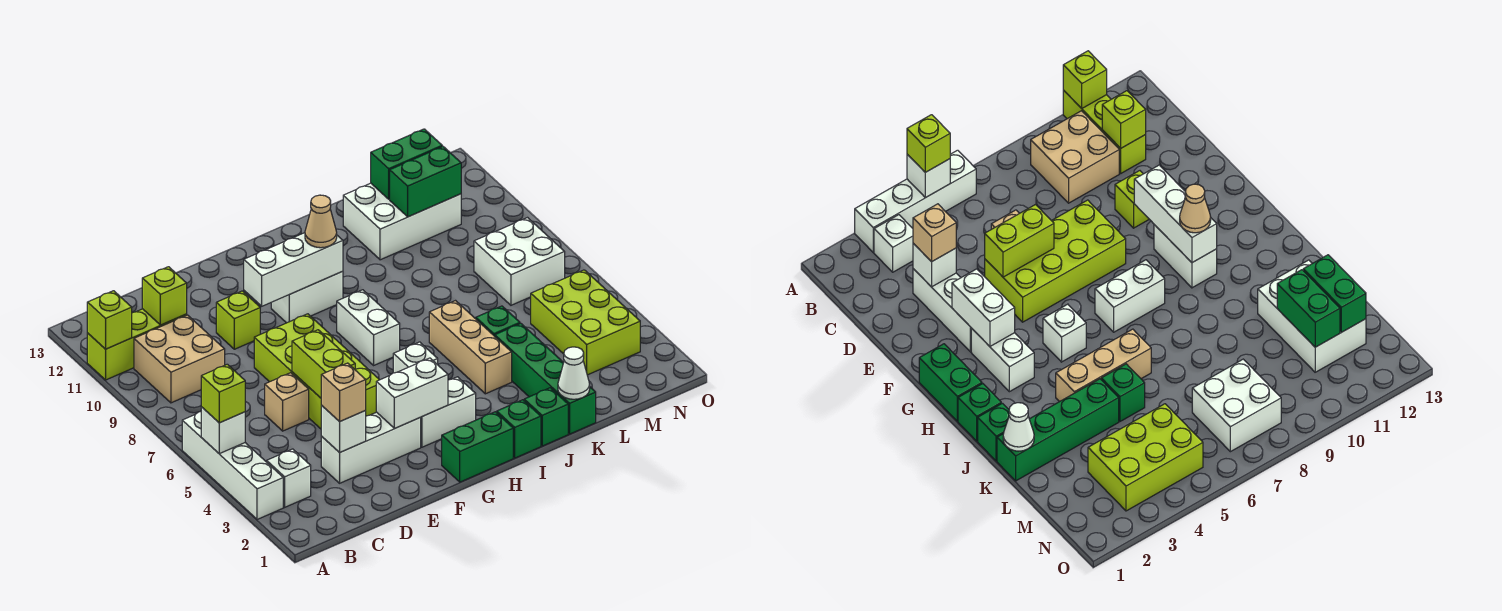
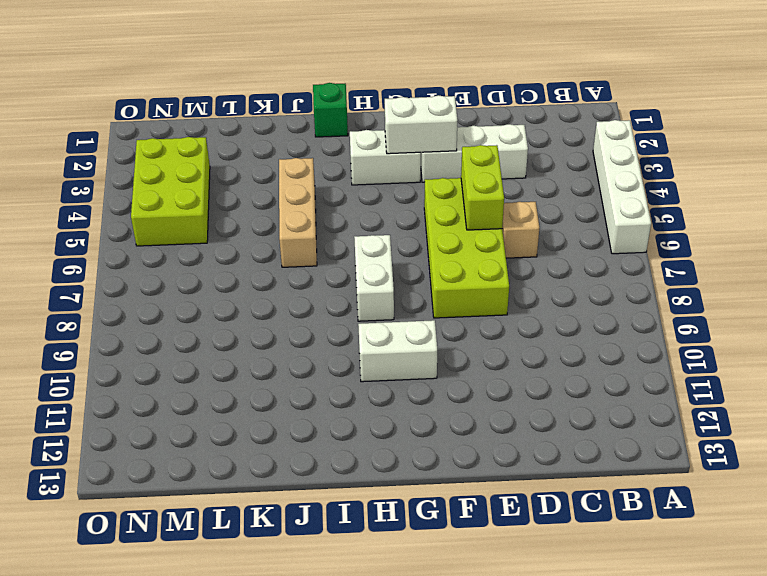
none -> lime brick A11:C11 level 1
none -> white brick B3 level 1
none -> tan brick B9:C10 level 1
none -> lime brick E10 level 1

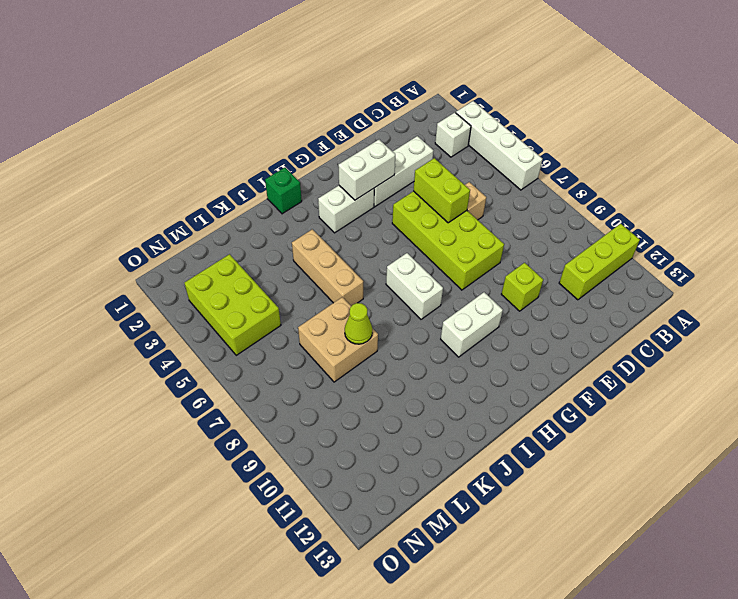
tan brick K7:L8 level 1 -> tan brick B9:C10 level 1
lime cone K8 level 2 -> none
none -> green brick G1:H1 level 1
none -> white brick H5 level 1
none -> green brick J1 level 1
none -> green brick K1:K4 level 1

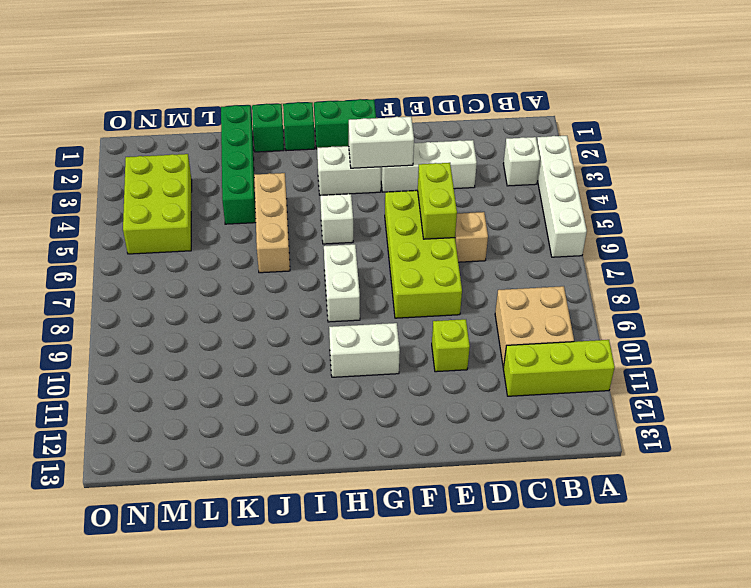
none -> green brick K5 level 1
none -> white brick K11:M12 level 1
none -> white brick M7:N8 level 1
none -> white brick A5 level 2

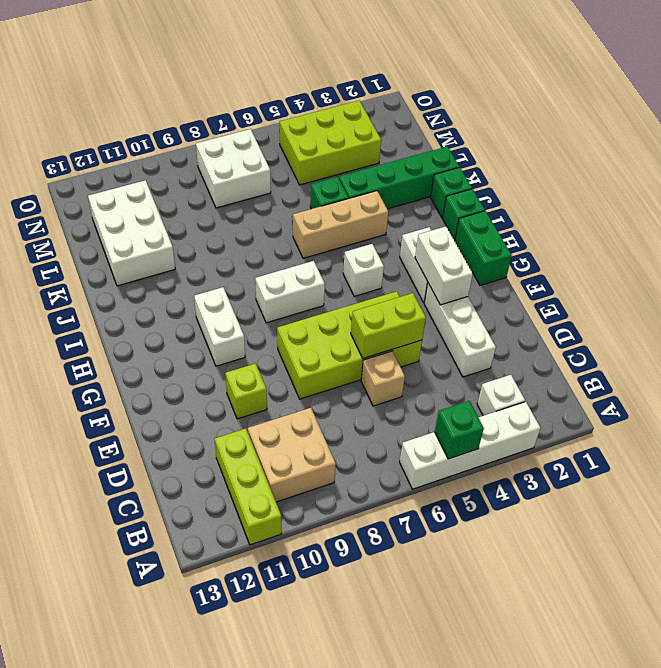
green brick A5 level 2 -> white brick A5 level 2
none -> lime brick A11 level 2
none -> lime brick C11 level 2
none -> white brick D3 level 2
none -> white brick F10:H10 level 2

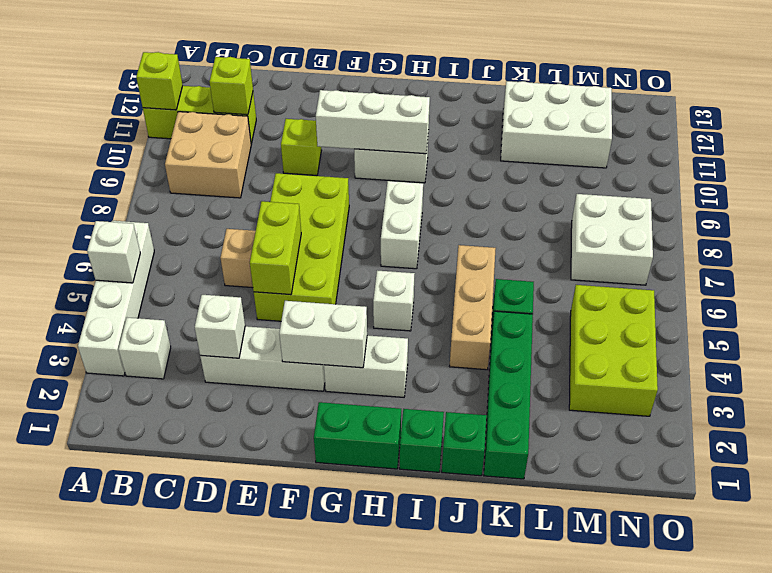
none -> white cone K1 level 2
none -> green brick L11:M11 level 2
none -> green brick L12:M12 level 2
none -> lime brick A5 level 3

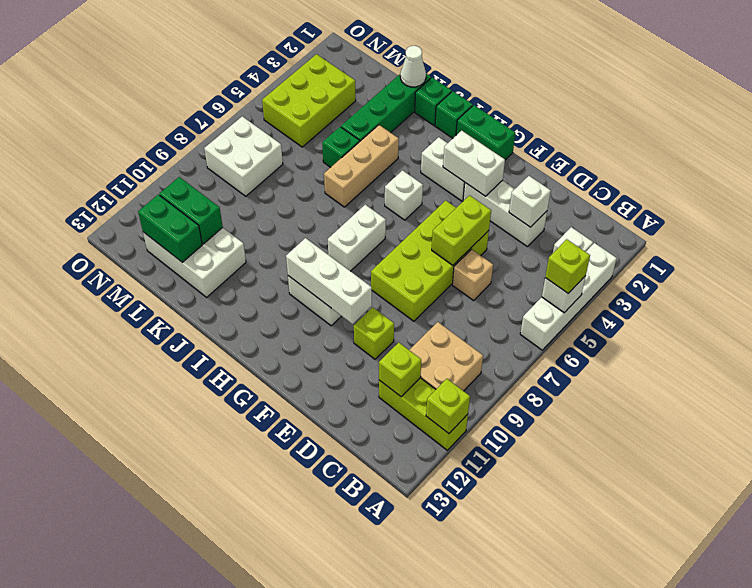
none -> tan brick D3 level 3
none -> tan cone H10 level 3

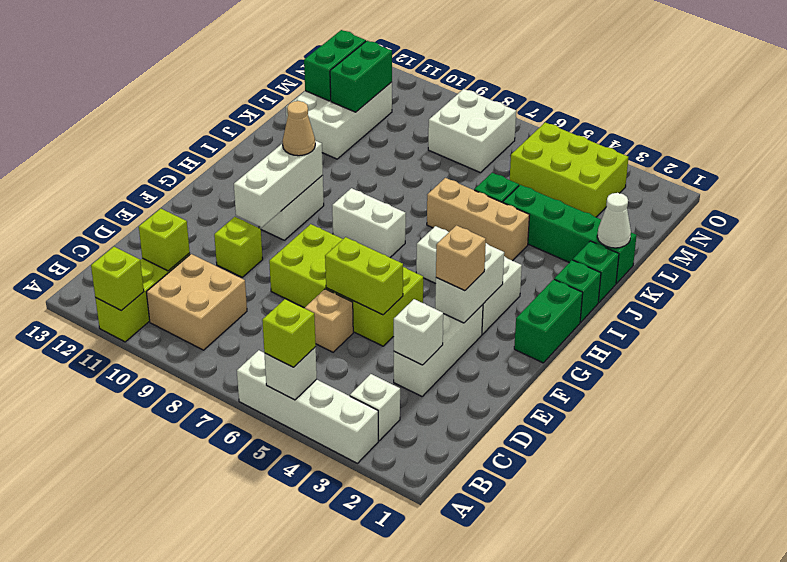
tan brick F3 level 3 -> tan brick D3 level 3

